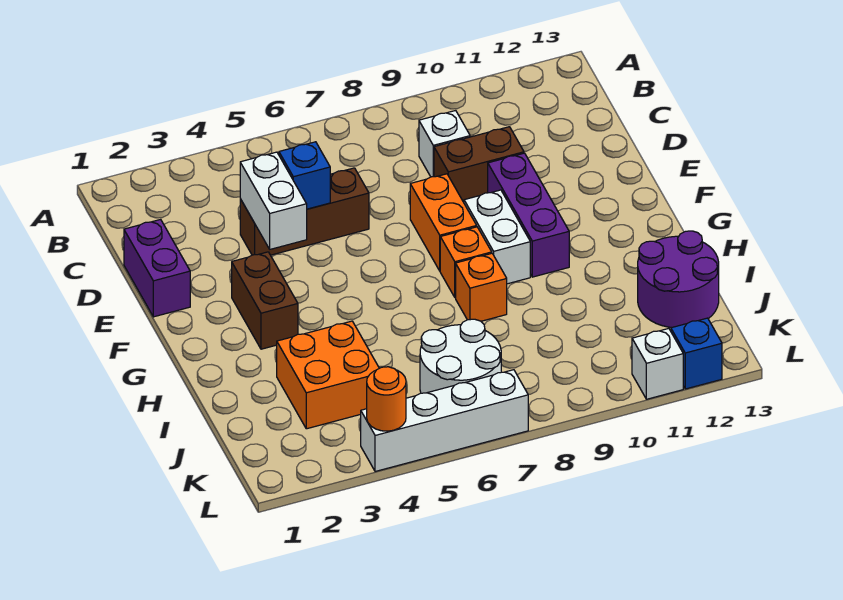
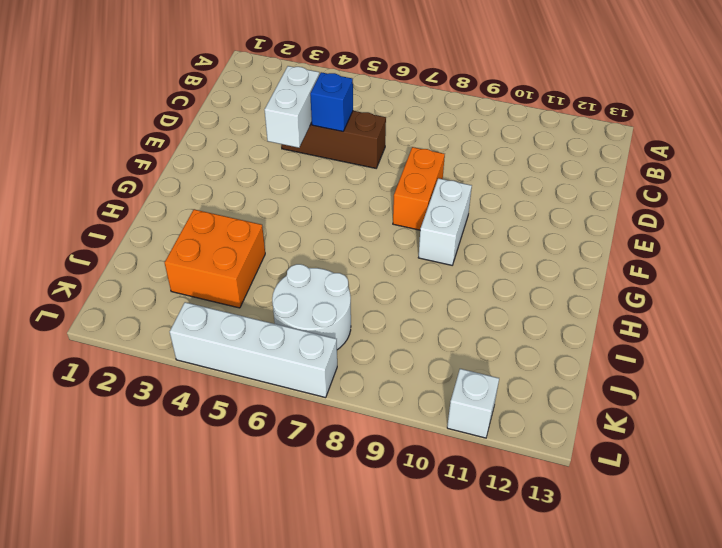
none -> white brick C9 level 1
none -> purple brick D1:E1 level 1
none -> brown brick D9:D10 level 1

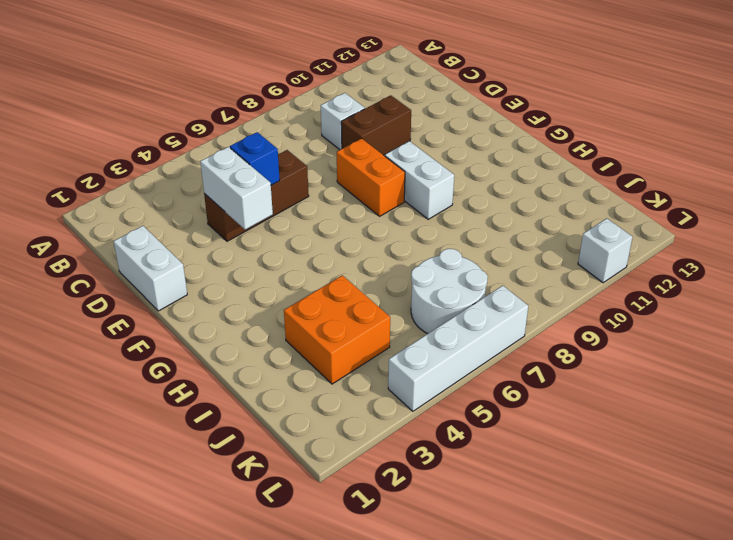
white brick D1:E1 level 1 -> purple brick D1:E1 level 1
none -> purple brick E10:G10 level 1
none -> brown brick F3:G3 level 1
none -> orange brick G8 level 1

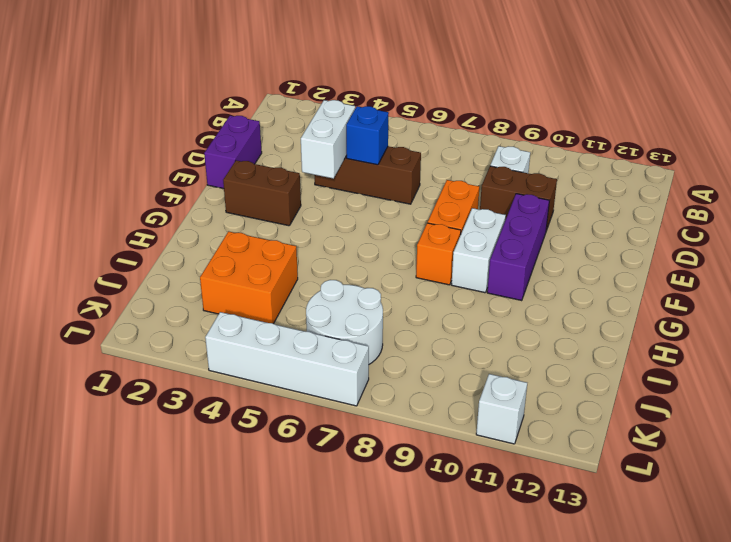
brown brick F2:F3 level 1 -> brown brick F3:G3 level 1
none -> orange brick H8 level 1
none -> purple round brick I12:J13 level 1
none -> blue brick L12 level 1

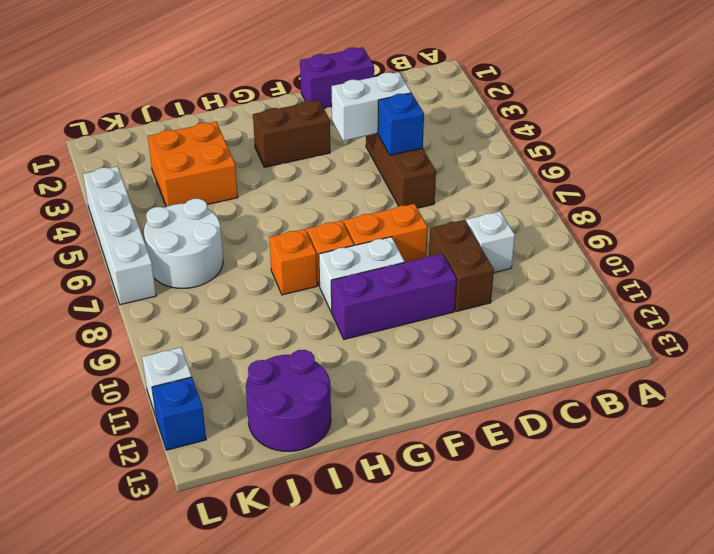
none -> orange round brick L4 level 2

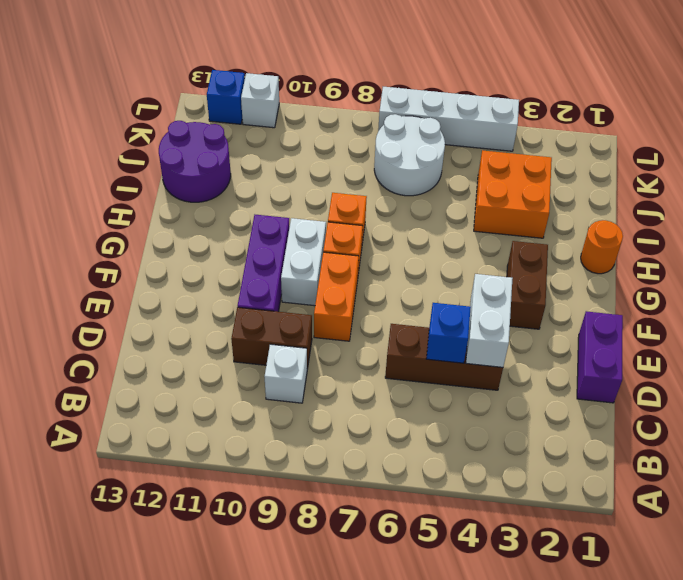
orange round brick H1 level 1 -> orange round brick L4 level 2

